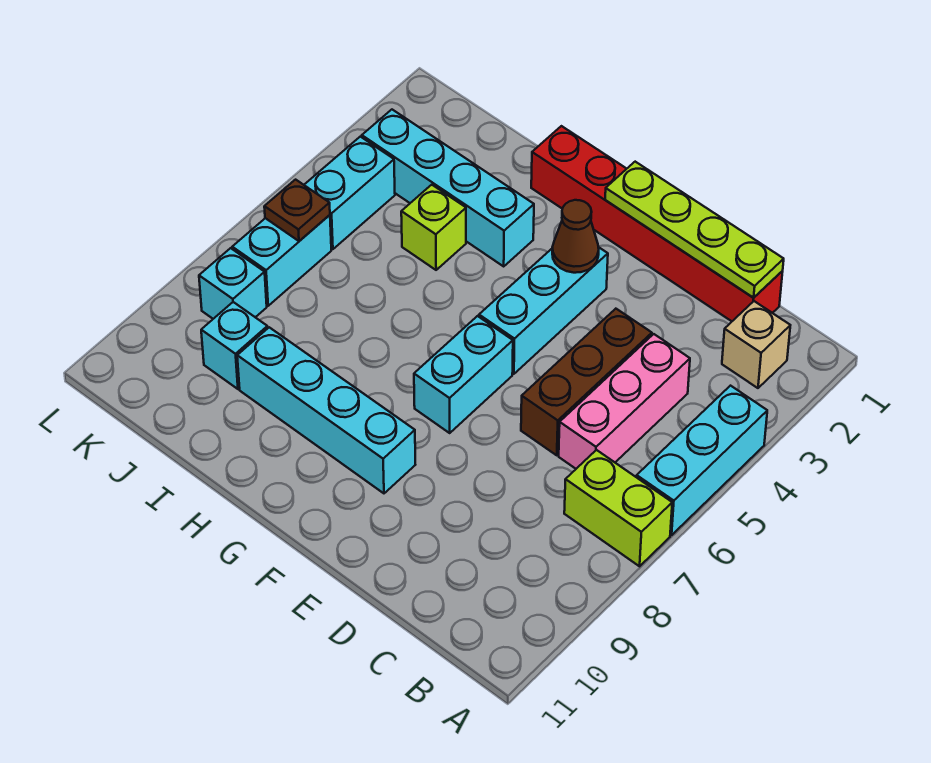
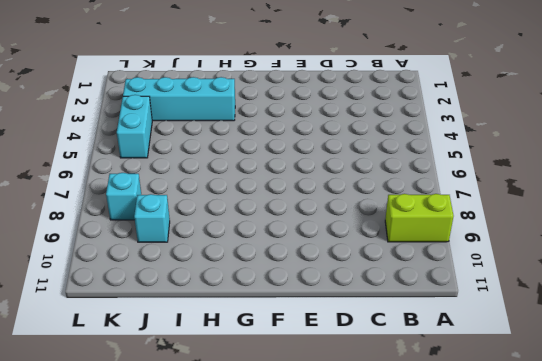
lime brick A9:B9 level 1 -> lime brick A7:B7 level 1
none -> cyan brick A4:A6 level 1
none -> tan brick B2 level 1
none -> red brick C1:H1 level 1

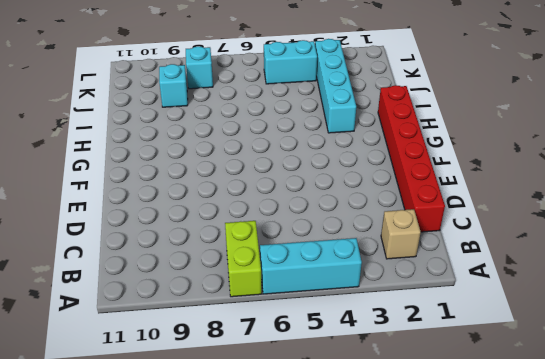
none -> pink brick C4:C6 level 1
none -> brown brick D4:D6 level 1
none -> cyan brick F3:F5 level 1

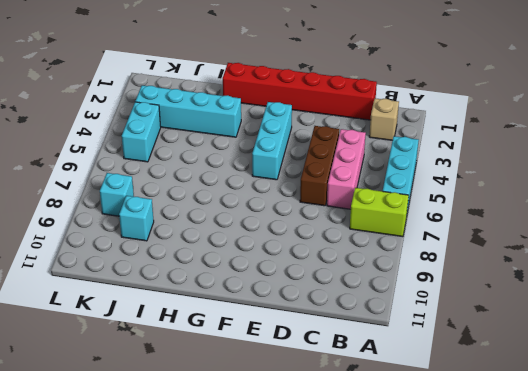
none -> cyan brick F6:F7 level 1
none -> cyan brick F9:I9 level 1
none -> lime brick I4 level 1

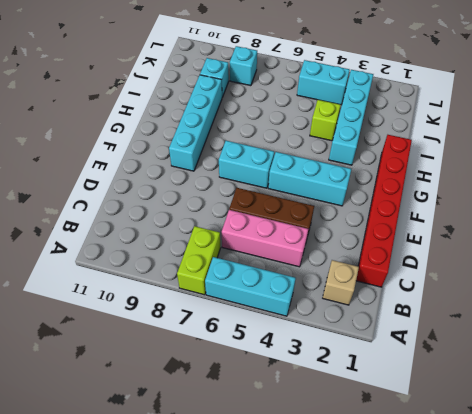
none -> cyan brick K6:K7 level 1
none -> lime plate C1:F1 level 2
none -> brown cone F3 level 2

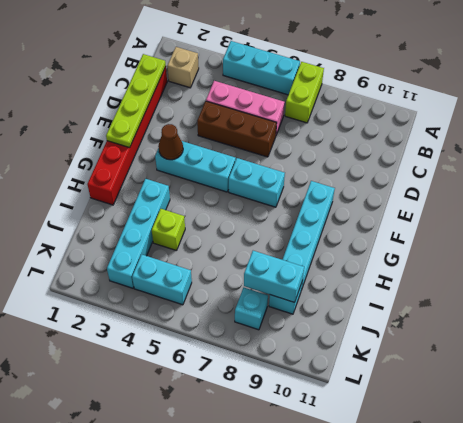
cyan brick J8:J9 level 2 -> cyan brick K6:K7 level 1
none -> brown plate K6 level 2

